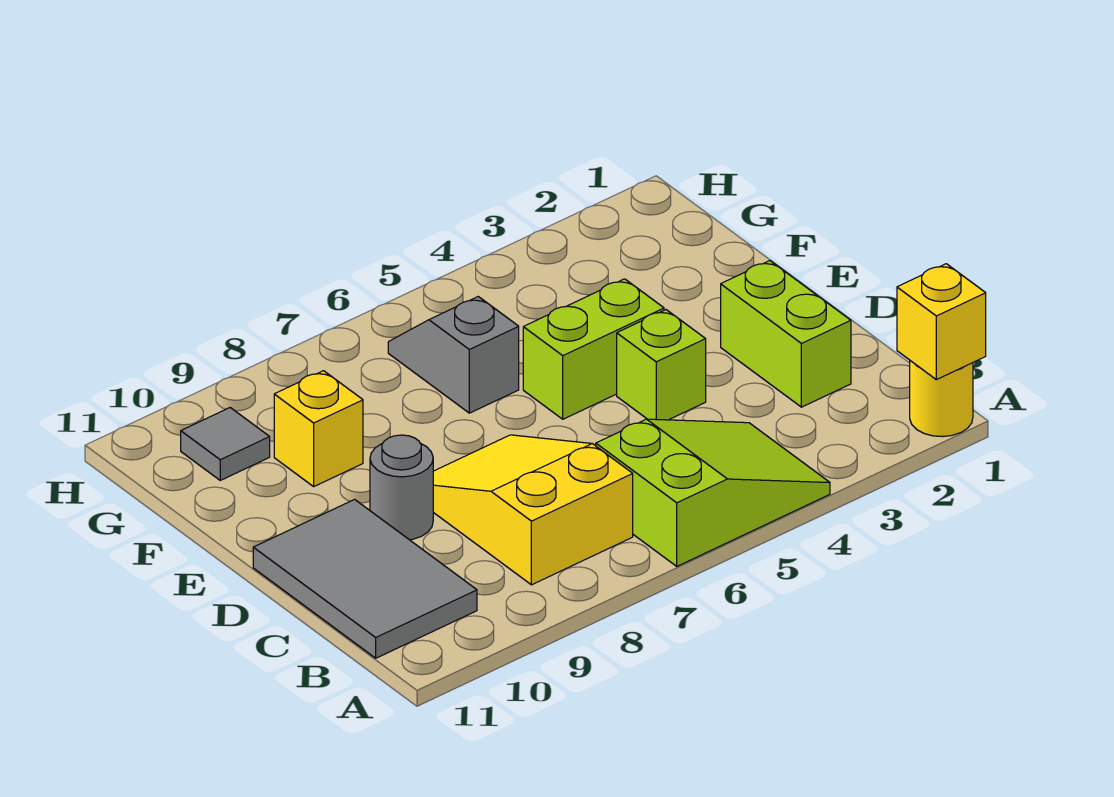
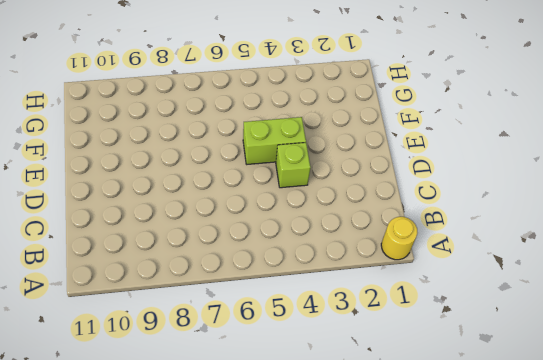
none -> lime slope A4:B6 level 1 top 6
none -> yellow slope B7:D8 level 1 top B
none -> grey tile B10:D11 level 1

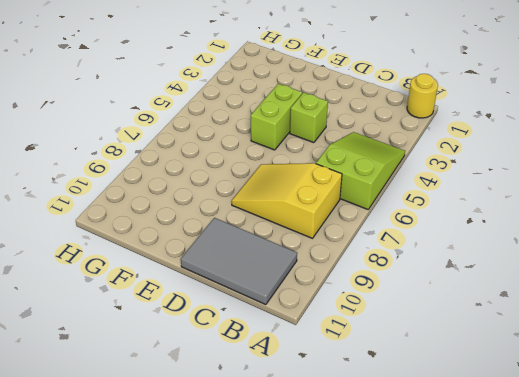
none -> lime brick C2:D2 level 1
none -> grey round brick D9 level 1
none -> grey slope F6:G6 level 1 top F

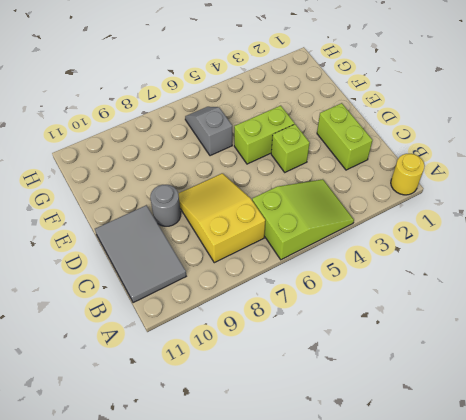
none -> yellow brick F9 level 1
none -> grey tile G10 level 1
none -> yellow brick A1 level 2

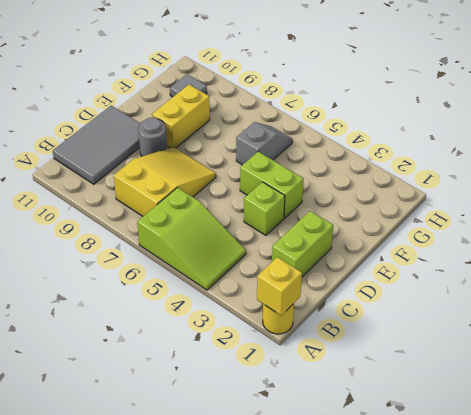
yellow brick E9:F9 level 1 -> yellow brick F9 level 1

